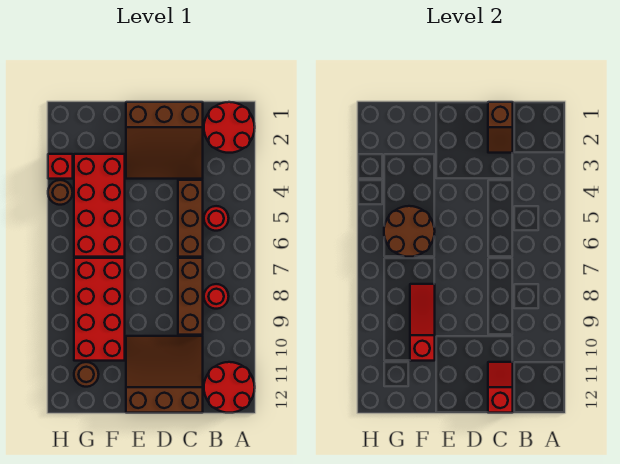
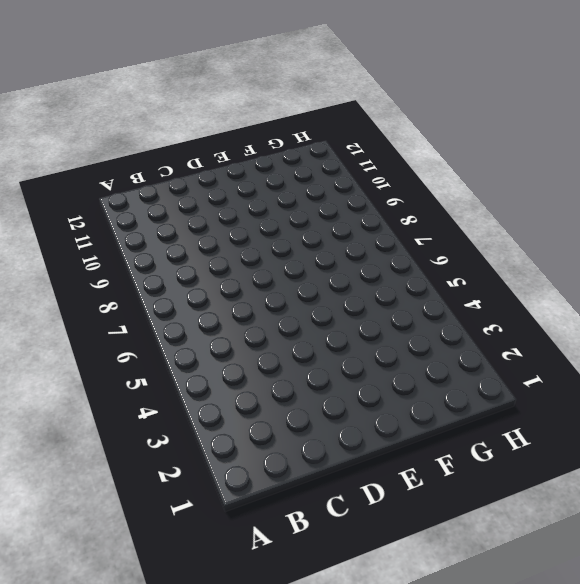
none -> red round brick A1:B2 level 1
none -> red round brick A11:B12 level 1
none -> red round brick B5 level 1

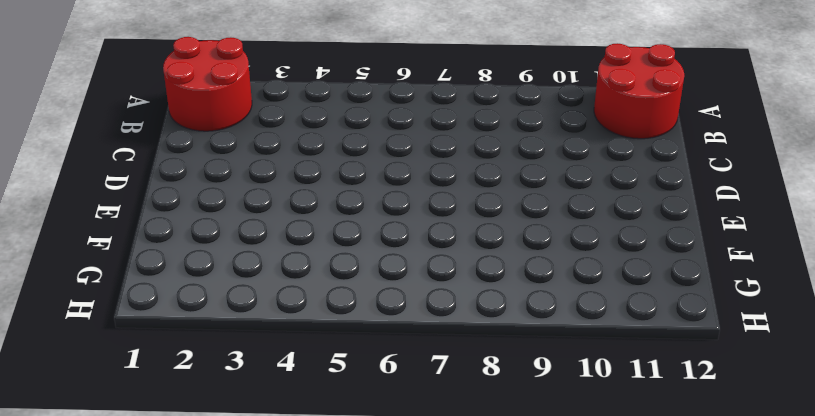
none -> red round brick B5 level 1
none -> red round brick B8 level 1
none -> brown slope C1:E3 level 1 top 1

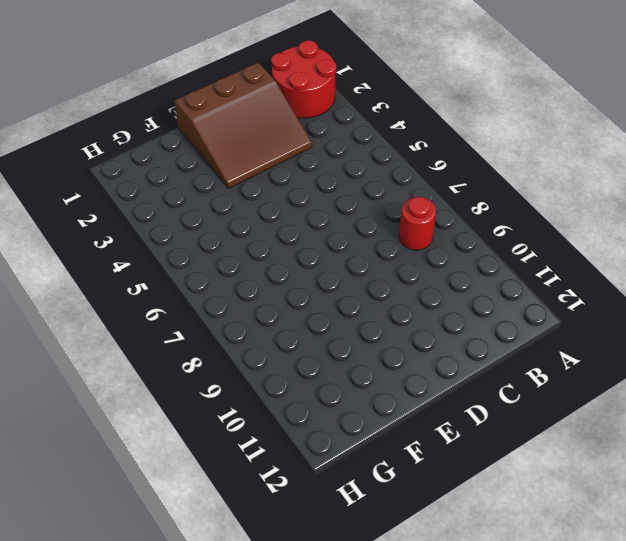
none -> red round brick A11:B12 level 1
none -> red round brick B5 level 1
none -> brown brick C4:C6 level 1

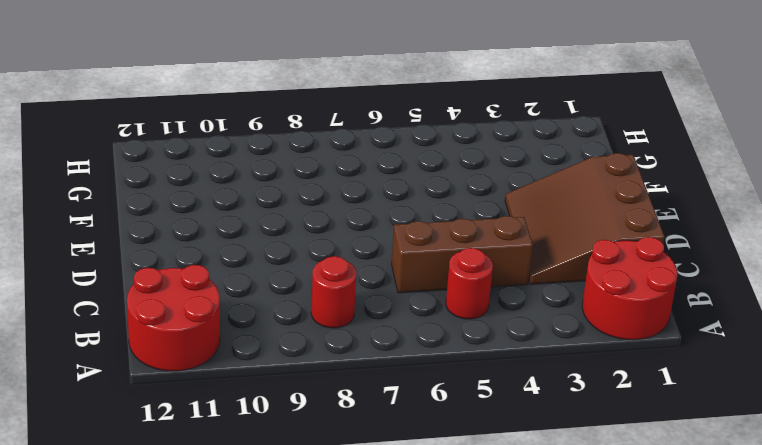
none -> brown brick C7:C9 level 1
none -> brown slope C10:E12 level 1 top 12
none -> red brick F3:G6 level 1

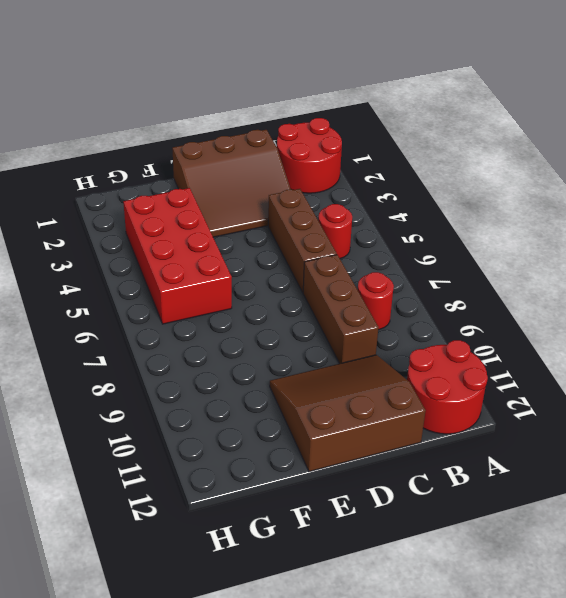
none -> red brick F7:G10 level 1
none -> brown round brick G11 level 1
none -> red brick H3 level 1

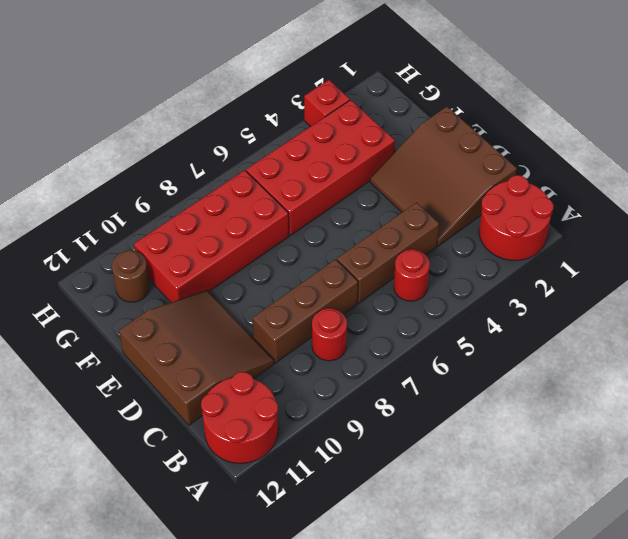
none -> brown round brick H4 level 1
none -> brown slope C1:C2 level 2 top 1
none -> red slope C11:C12 level 2 top 12

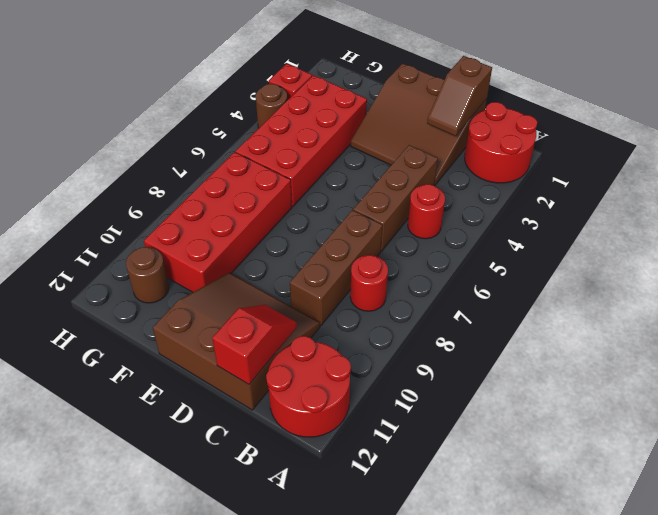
none -> brown round brick F5:G6 level 2
none -> red slope F8:F10 level 2 top 10

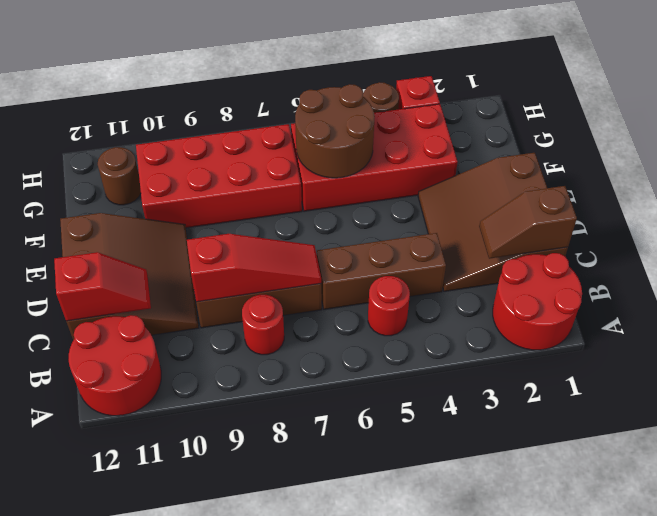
red slope C7:C9 level 2 top 9 -> red slope F8:F10 level 2 top 10

